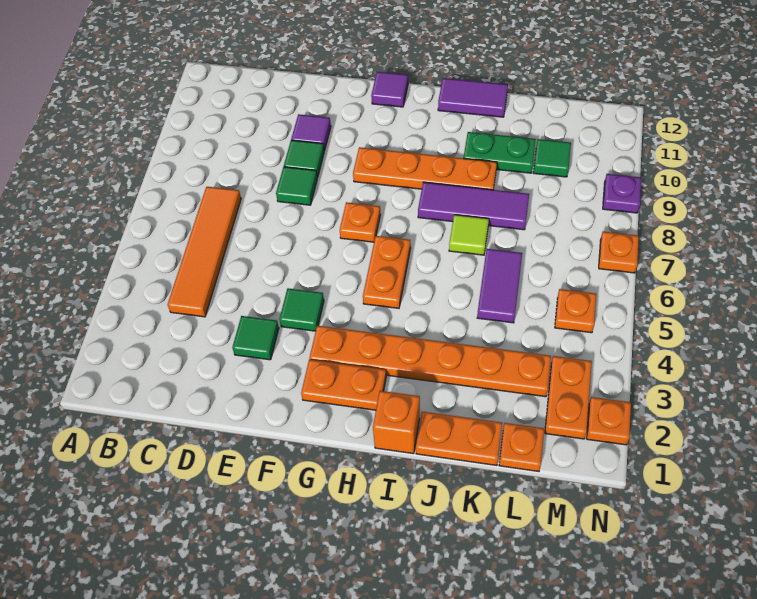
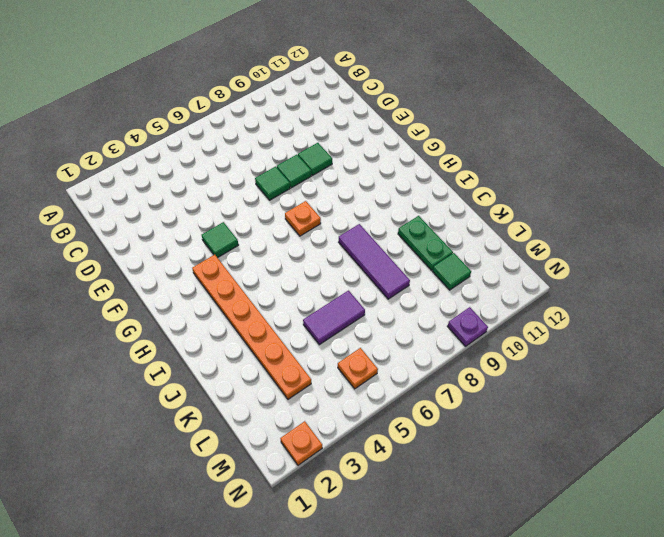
green tile E7 level 1 -> green tile E3 level 1
none -> orange tile C4:C7 level 1
none -> purple tile E10 level 1
none -> orange plate G2:H2 level 1

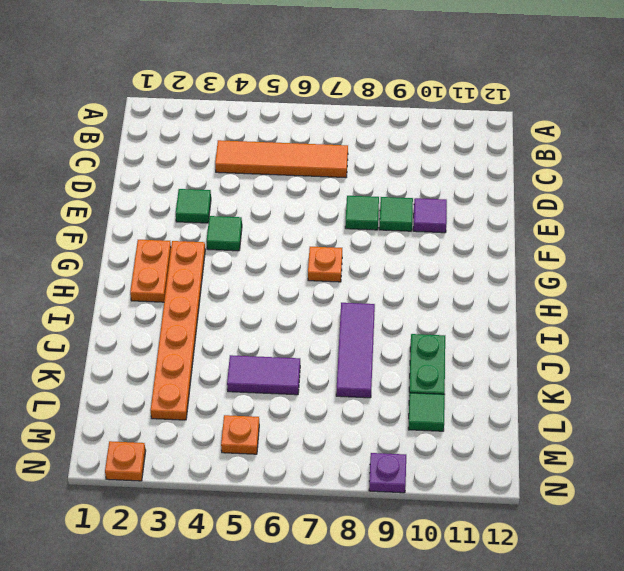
none -> orange plate G9:J9 level 1
none -> purple tile G12 level 1
none -> orange plate H5:H6 level 1

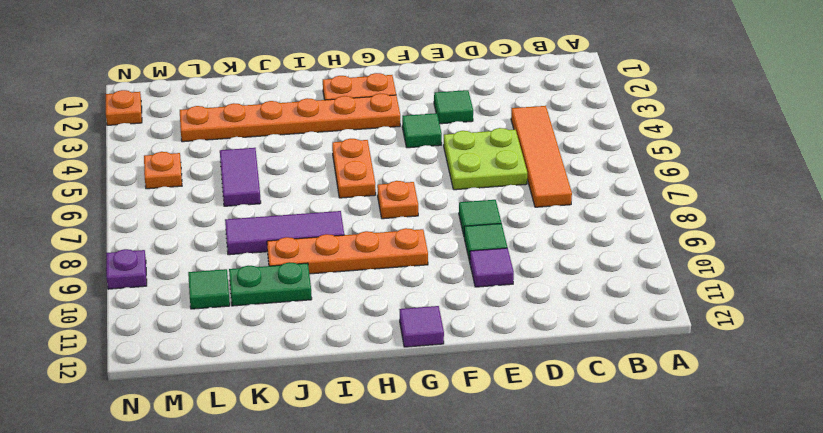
lime plate D5:E6 level 1 -> none
none -> orange brick I1 level 1
none -> purple tile I12:J12 level 1
none -> orange plate J1:K1 level 1

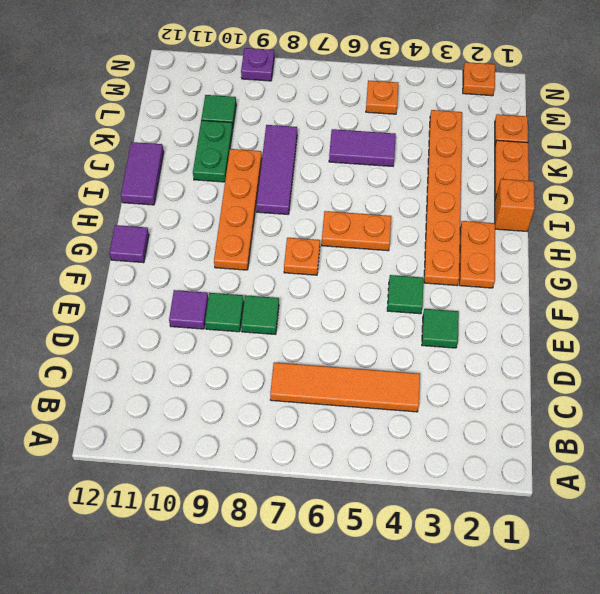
none -> lime tile J7 level 1
none -> orange plate M2:M3 level 1
none -> orange plate N7 level 1

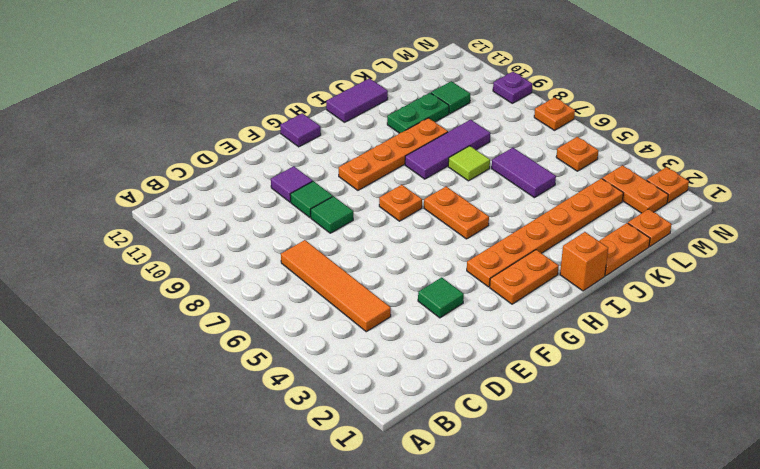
none -> green tile F4 level 1

